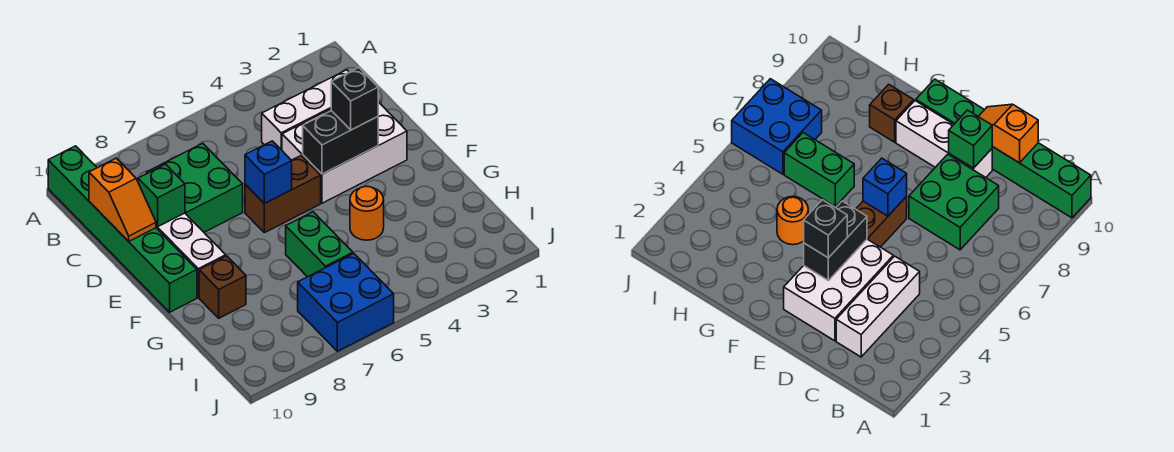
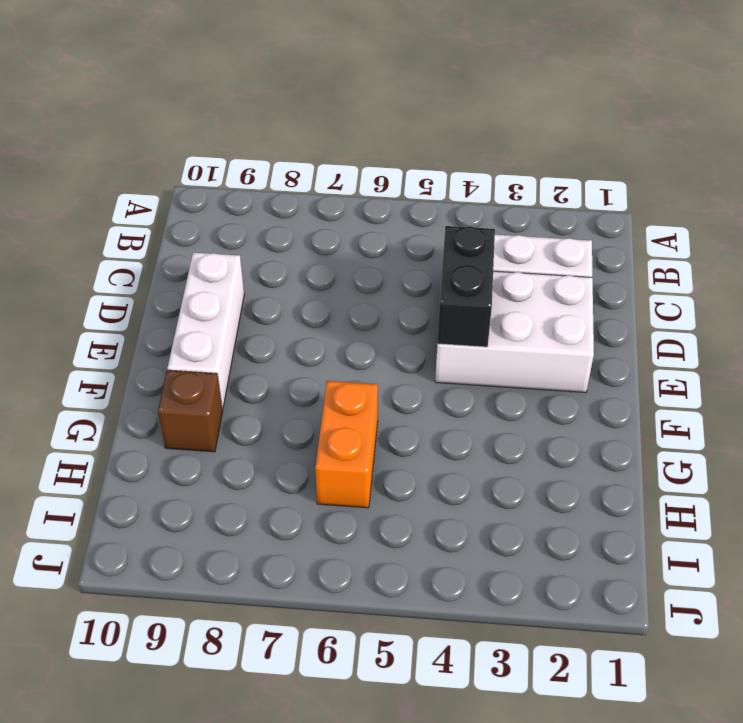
black brick D4:E4 level 2 -> black brick E3:E4 level 2
orange brick G6:H6 level 1 -> green brick G6:H6 level 1
none -> green brick A10:F10 level 1
none -> green brick C7:D8 level 1
none -> brown brick E5:E6 level 1

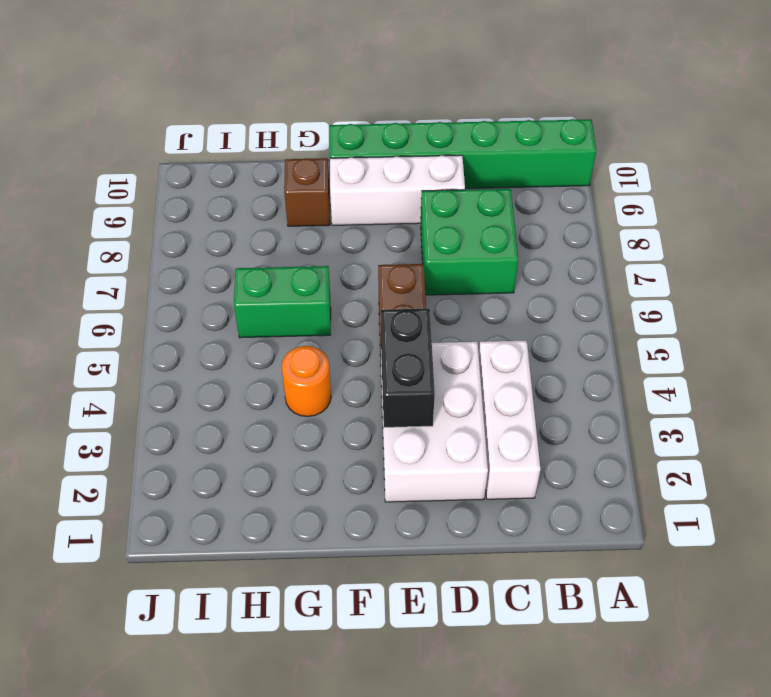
none -> blue brick I6:J7 level 1
none -> orange slope C10:D10 level 2 top C
none -> green brick D9 level 2

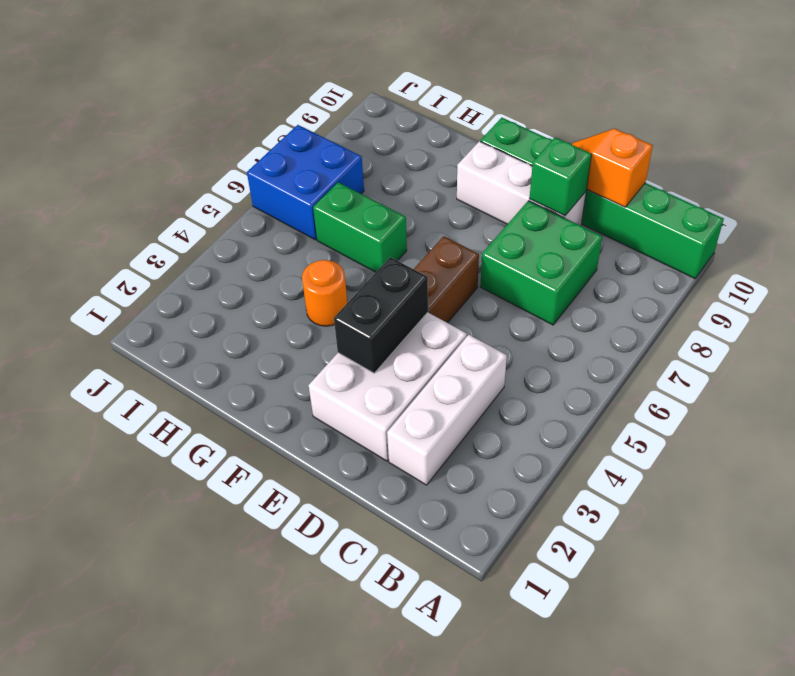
none -> brown brick G9 level 1
none -> blue brick E6 level 2
none -> black brick E3 level 3

